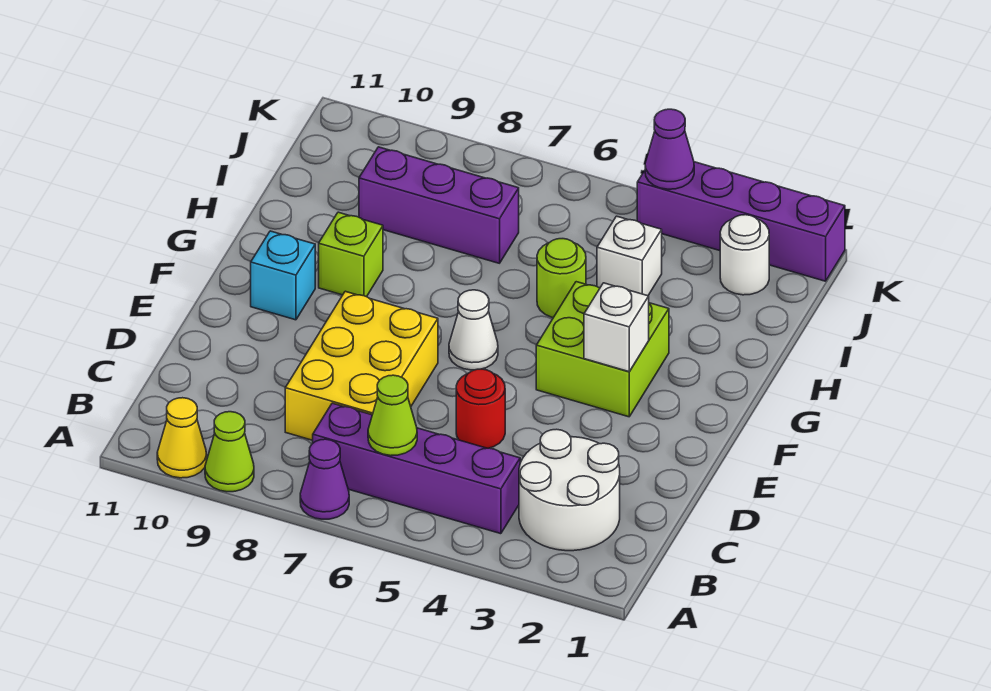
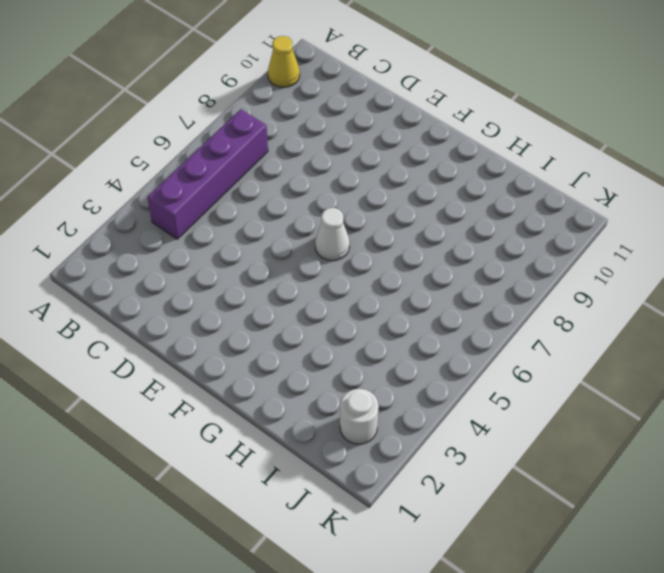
none -> purple cone A7 level 1
none -> lime cone A9 level 1
none -> white round brick B2:C3 level 1

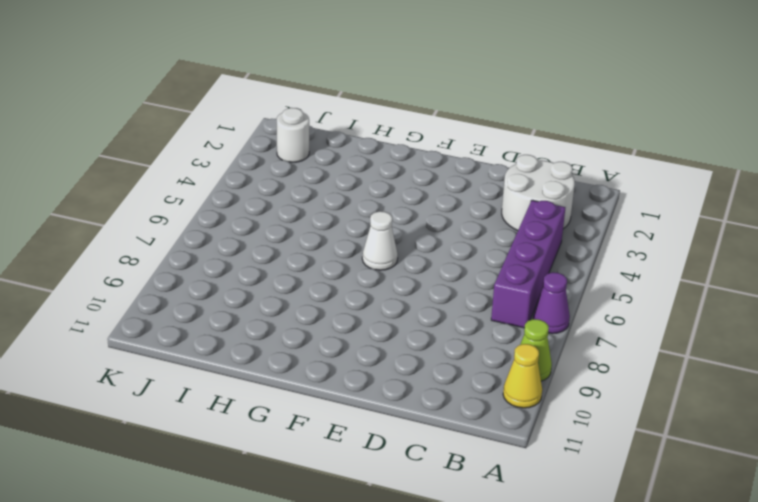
none -> yellow brick C7:E8 level 1
none -> red round brick D5 level 1
none -> lime brick F3:G4 level 1

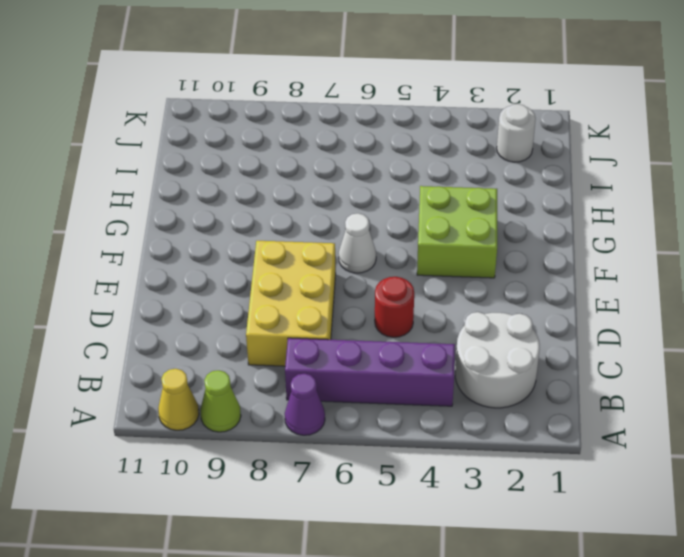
none -> cyan brick F10 level 1
none -> lime brick G9 level 1
none -> lime round brick H5 level 1

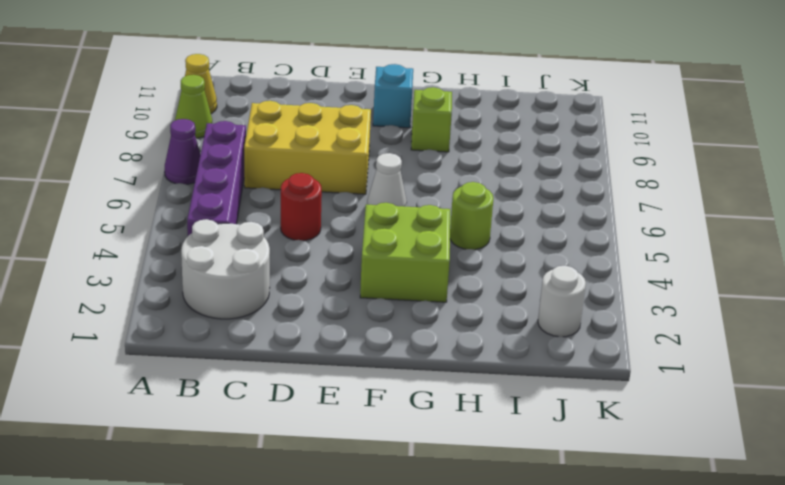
none -> white brick I4 level 1
none -> purple brick I7:I9 level 1
none -> purple brick K1:K4 level 1

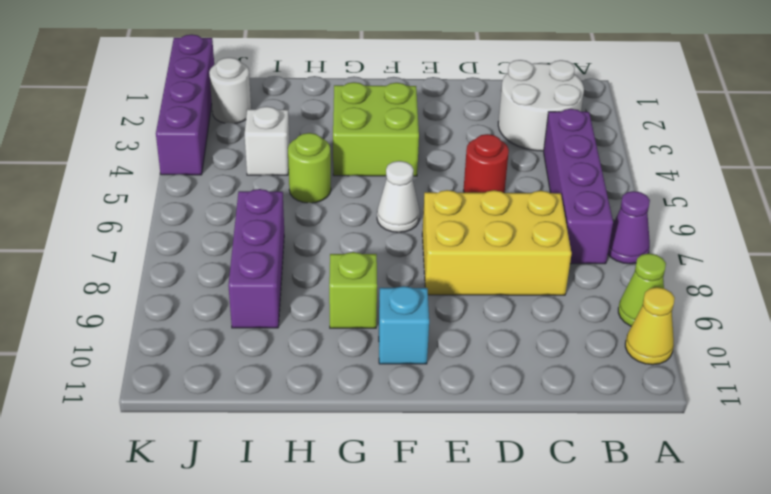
none -> lime cone B6 level 2
none -> white brick F3 level 2
none -> purple cone K4 level 2

